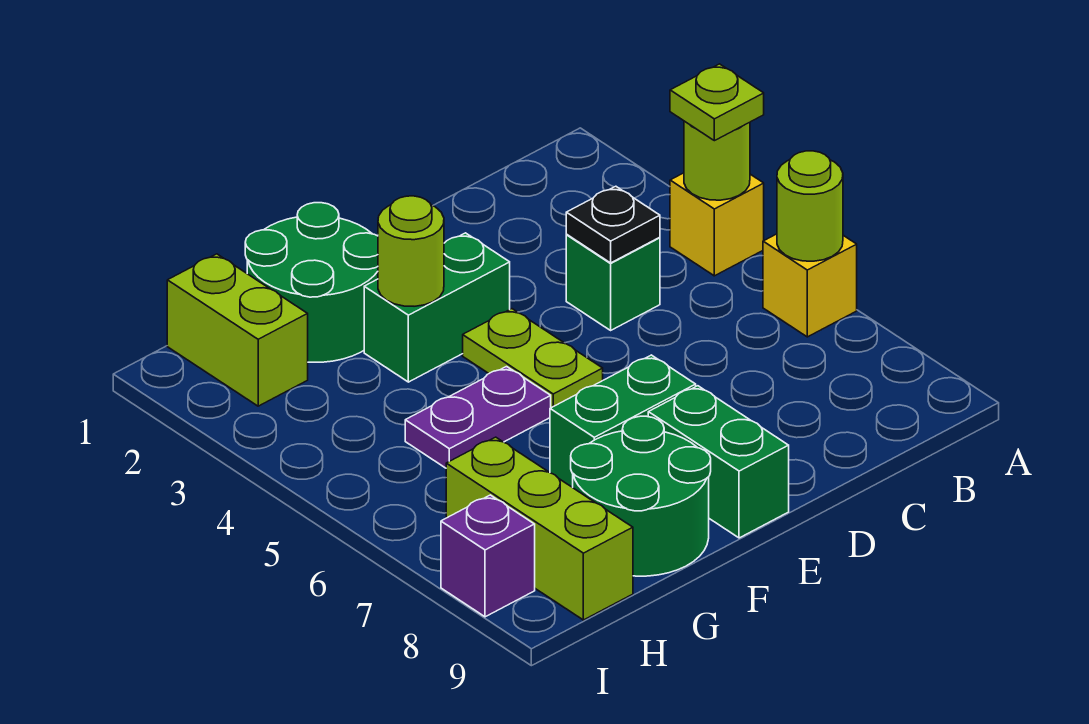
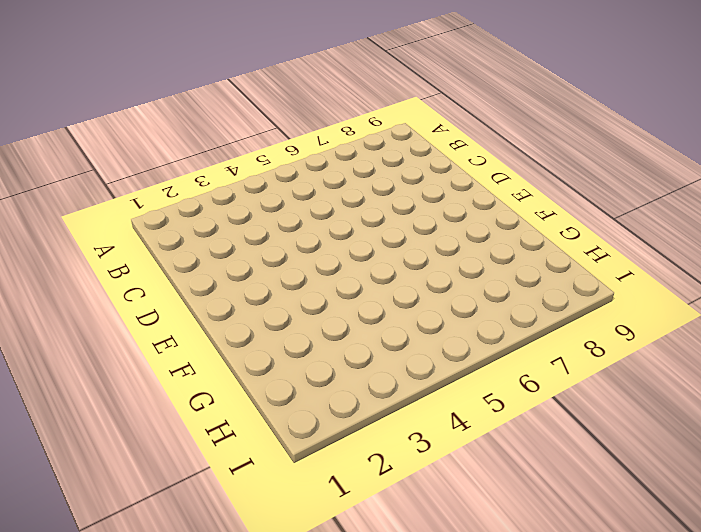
none -> yellow brick A4 level 1
none -> yellow brick A6 level 1
none -> green brick C4 level 1

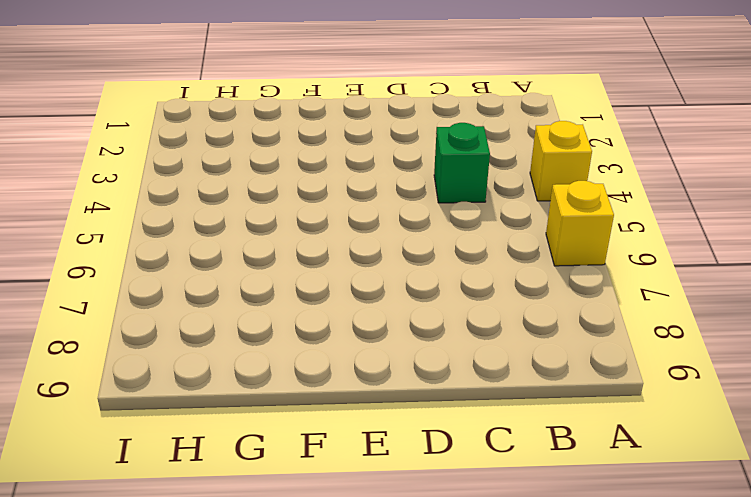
none -> green brick E3:F3 level 1
none -> lime plate E4:E5 level 1
none -> green brick E7:F7 level 1

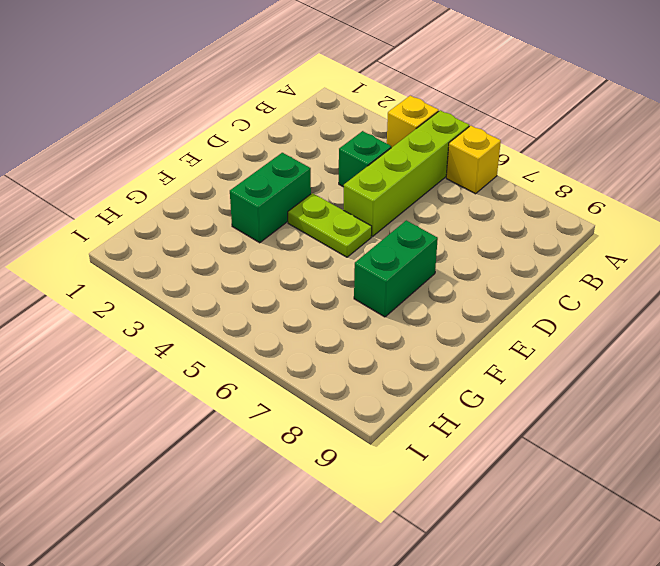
lime brick A5:D5 level 1 -> none
none -> green brick E8:E9 level 1
none -> green round brick F1:G2 level 1
none -> purple plate F5:G5 level 1

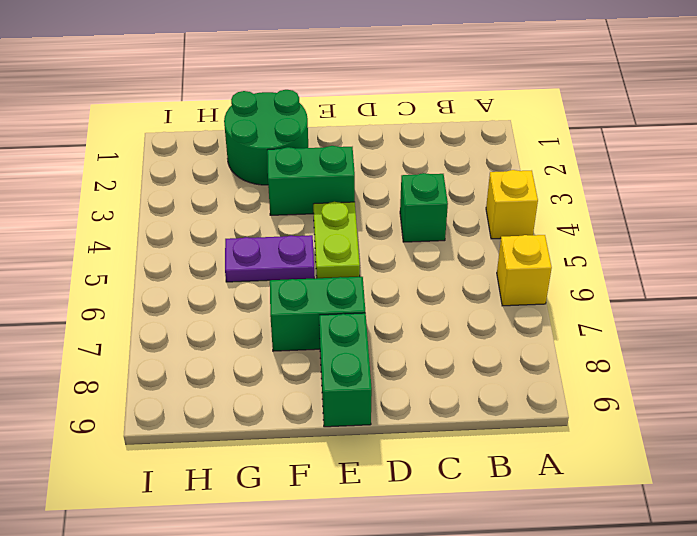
none -> green round brick F8:G9 level 1
none -> lime brick H1:H2 level 1
none -> lime brick H7:H9 level 1

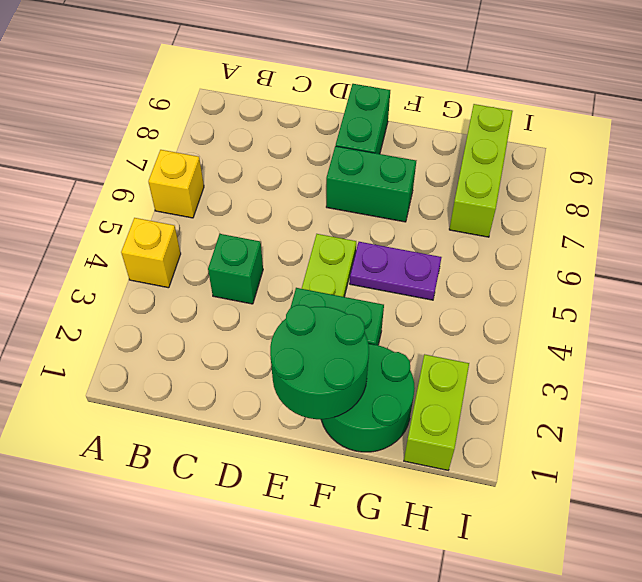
green round brick E1:F2 level 2 -> green round brick F8:G9 level 1
none -> purple brick I8 level 1
none -> lime round brick A4 level 2
none -> lime round brick A6 level 2

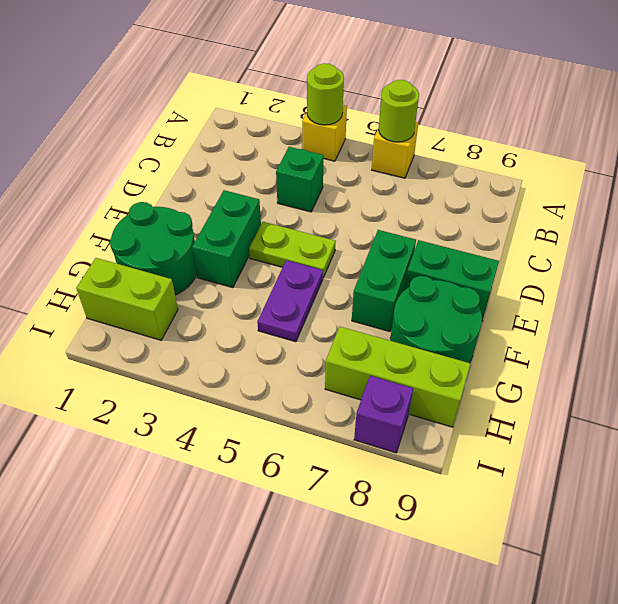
none -> black plate C4 level 2
none -> lime round brick F3 level 2
none -> lime plate A4 level 3

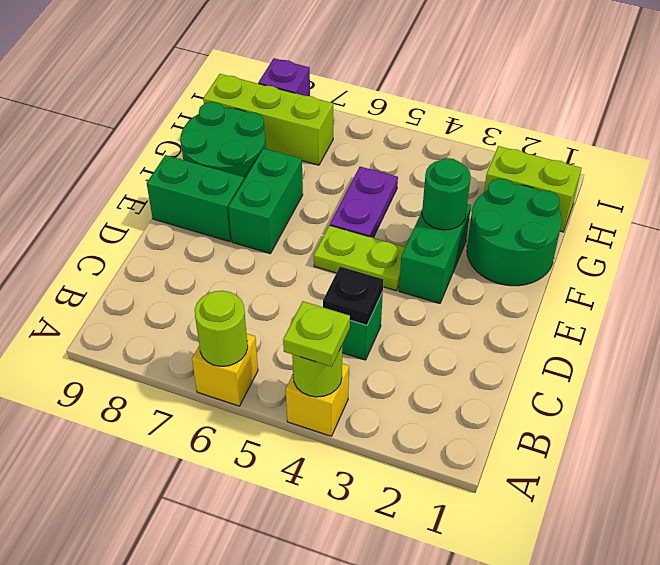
green round brick F3 level 2 -> lime round brick F3 level 2

